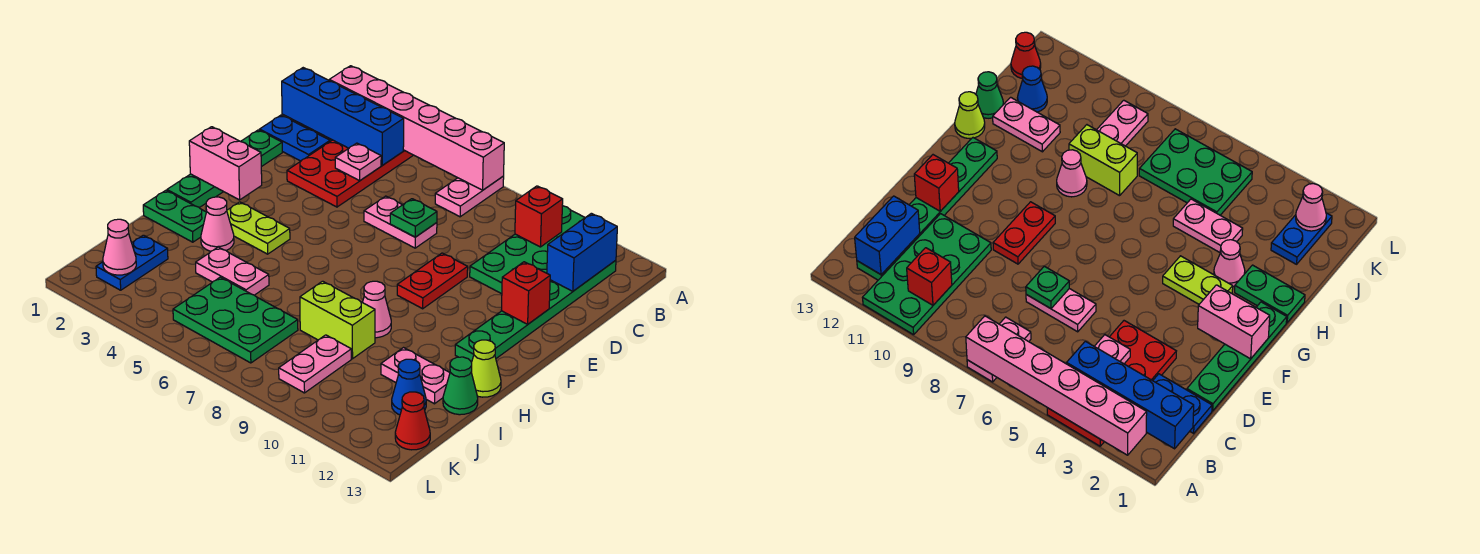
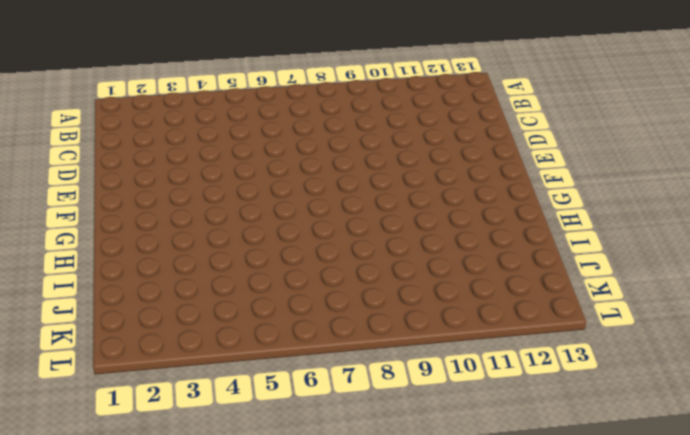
none -> red plate A3:D4 level 1
none -> pink plate A7:B7 level 1
none -> green plate A10:D11 level 1
none -> green plate B12:G12 level 1

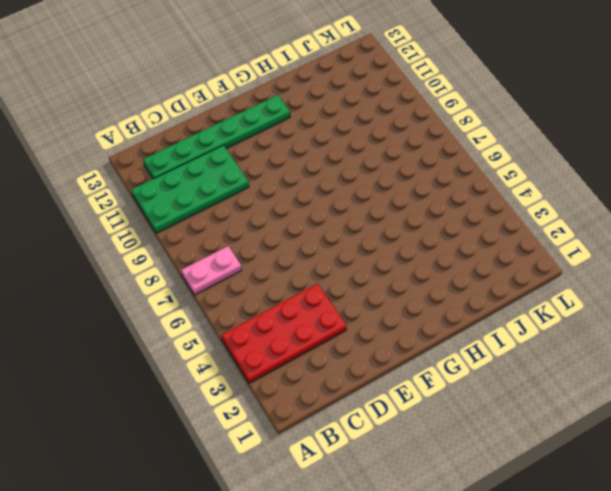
none -> blue plate C1:C2 level 1
none -> green plate D1:G1 level 1
none -> pink plate D6:D7 level 1
none -> red plate E9:F9 level 1

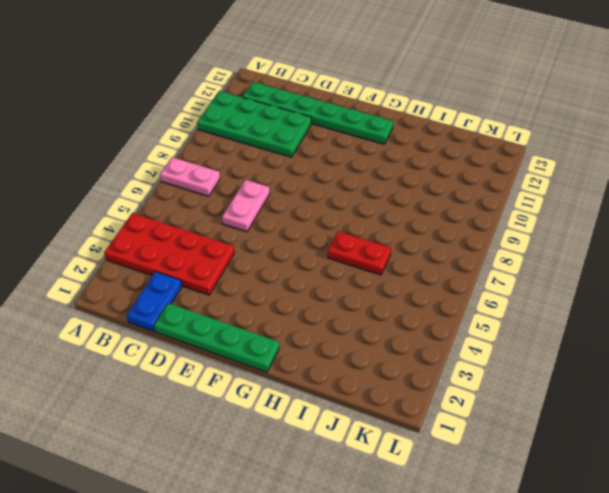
red plate H6:I6 level 1 -> red plate E9:F9 level 1
none -> lime plate G3:G4 level 1
none -> green plate H1:H2 level 1
none -> pink cone H3 level 1
none -> pink cone H9 level 1

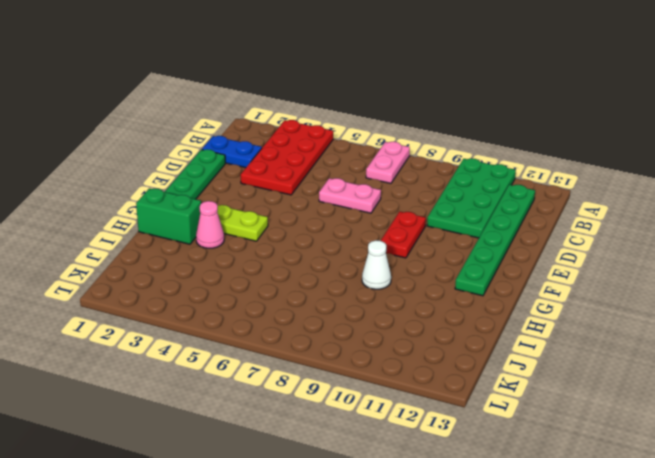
green brick H1:H2 level 1 -> green plate H1:H2 level 1
white cone H9 level 1 -> pink cone H9 level 1
none -> lime cone H13 level 1
none -> pink plate I4:I5 level 1
none -> lime brick I8:I9 level 1
none -> pink plate I11:I12 level 1

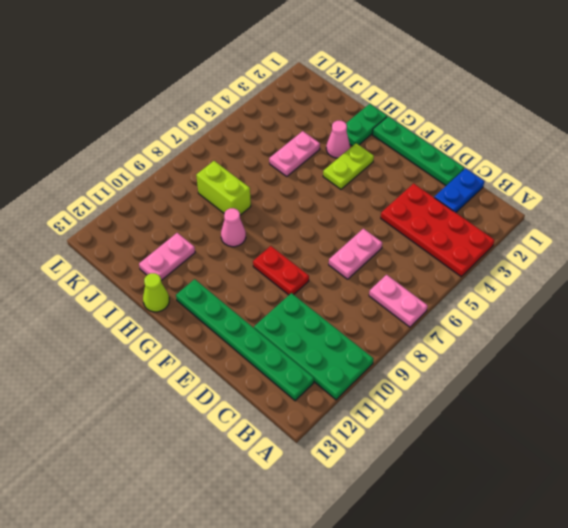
lime brick I8:J8 level 1 -> lime brick I8:I9 level 1
none -> green cone I13 level 1
none -> blue plate J2:K2 level 1
none -> green plate J5:K7 level 1
none -> pink plate J9:K9 level 1

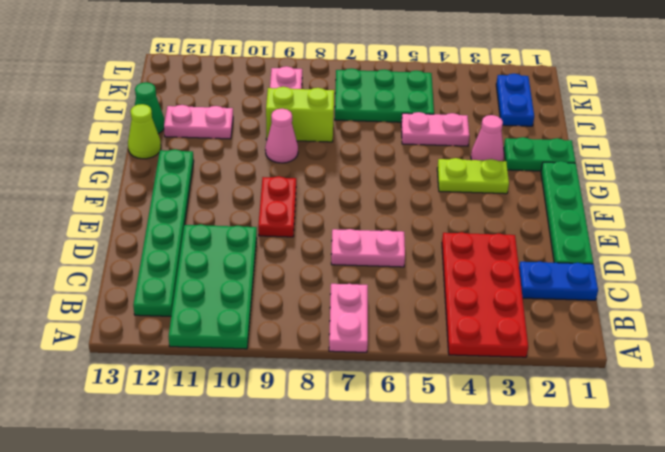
none -> blue cone J12 level 1
none -> red cone K13 level 1
none -> pink brick A2:A7 level 2
none -> blue brick B1:B4 level 2

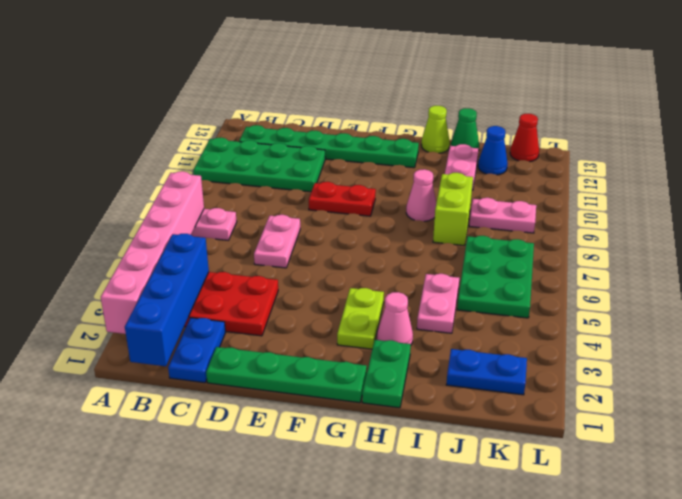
none -> red brick B10 level 2
none -> blue brick B12:C12 level 2
none -> pink plate C4 level 2
none -> green plate D7 level 2

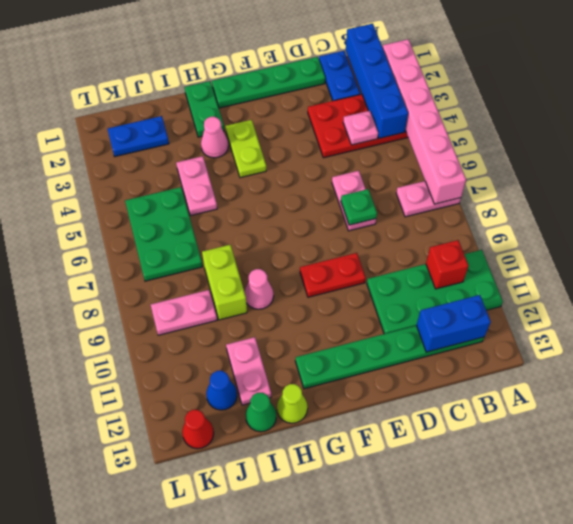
none -> red brick E12 level 2
none -> pink brick F1:F2 level 2
none -> pink cone K2 level 2

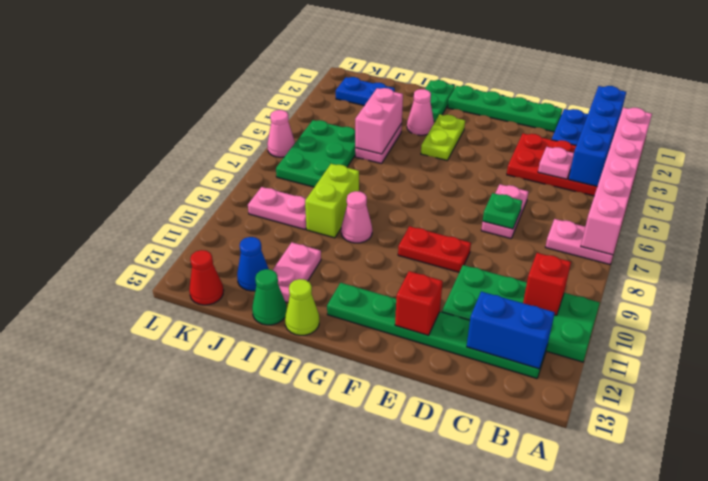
pink brick I4:I5 level 2 -> pink brick F1:F2 level 2
pink cone L6 level 1 -> pink cone K2 level 2

